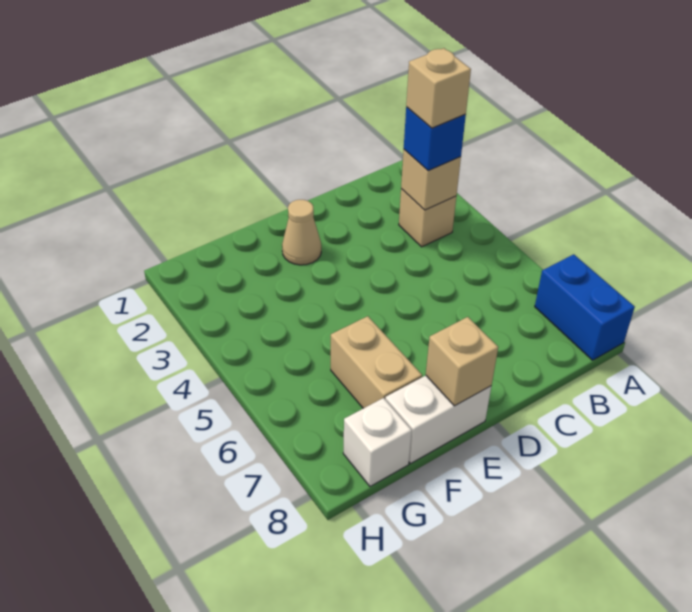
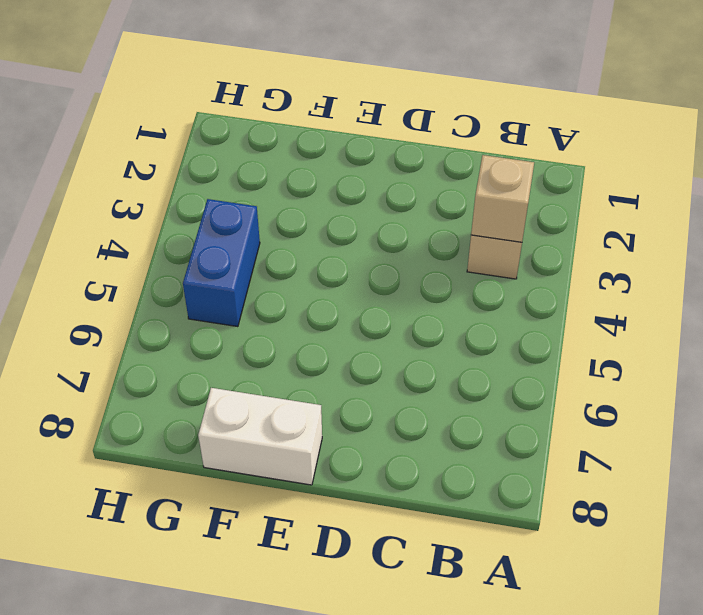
blue brick G4:G5 level 1 -> blue brick A7:A8 level 1
none -> tan cone E2 level 1
none -> tan brick F6:F7 level 1

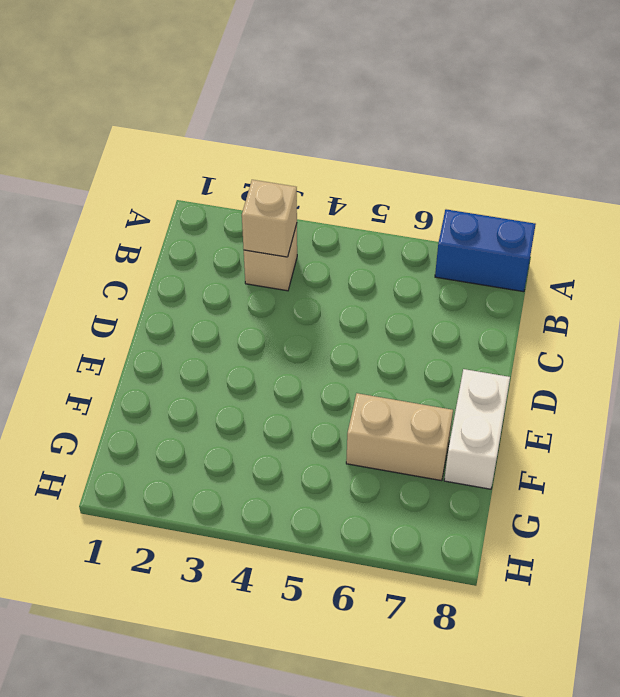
none -> tan cone E2 level 1
none -> white brick G8 level 1

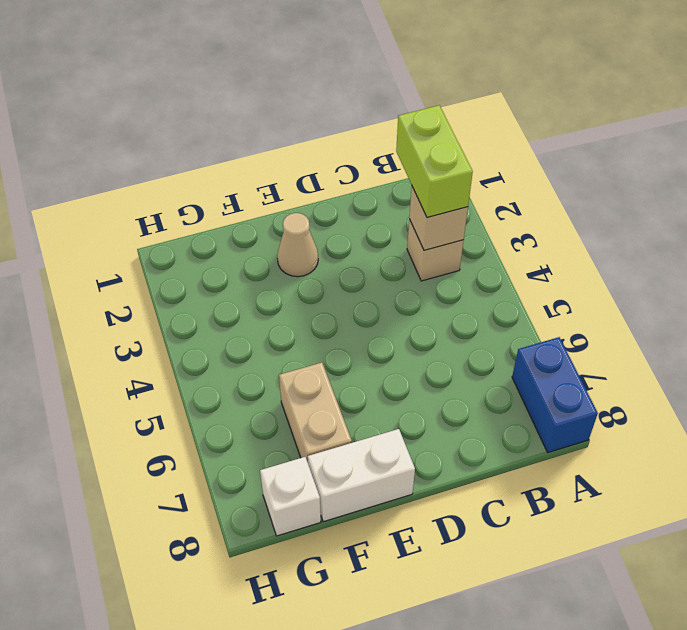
lime brick B2:B3 level 3 -> blue brick B3 level 3
none -> tan brick E8 level 2
none -> tan brick B3 level 4

